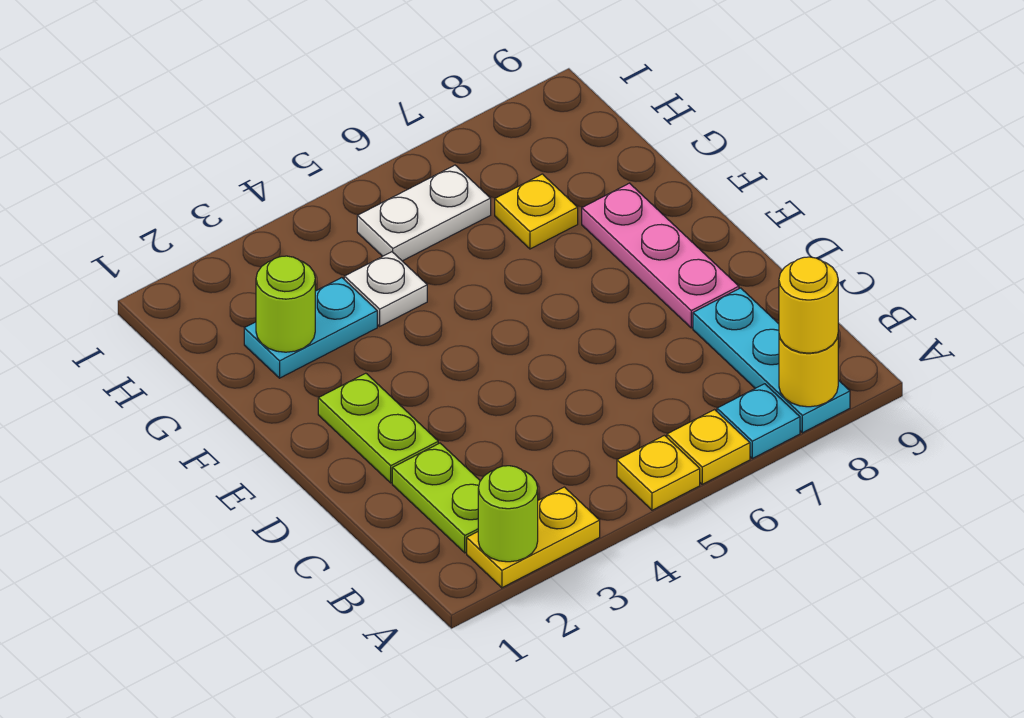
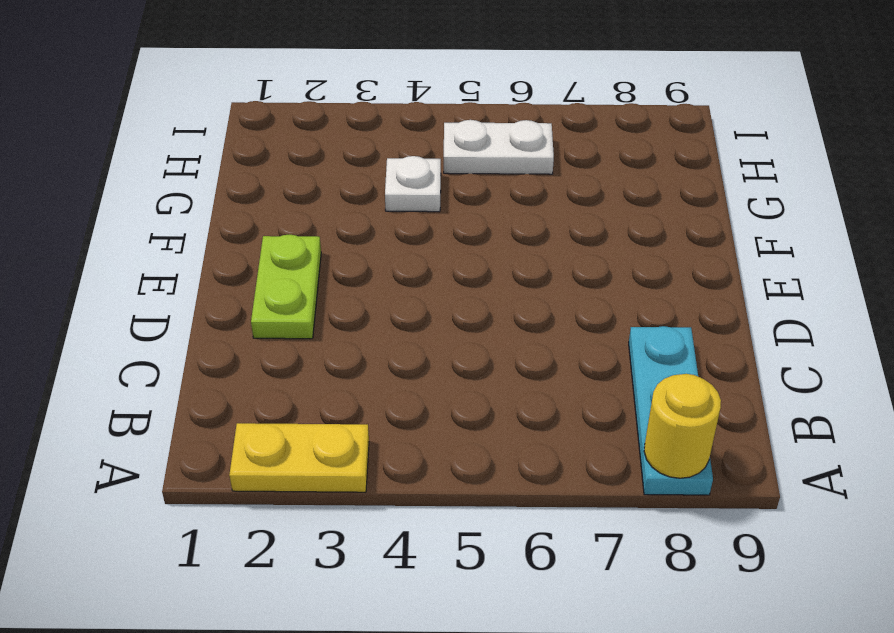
none -> yellow plate A5 level 1
none -> yellow plate A6 level 1
none -> cyan plate A7 level 1

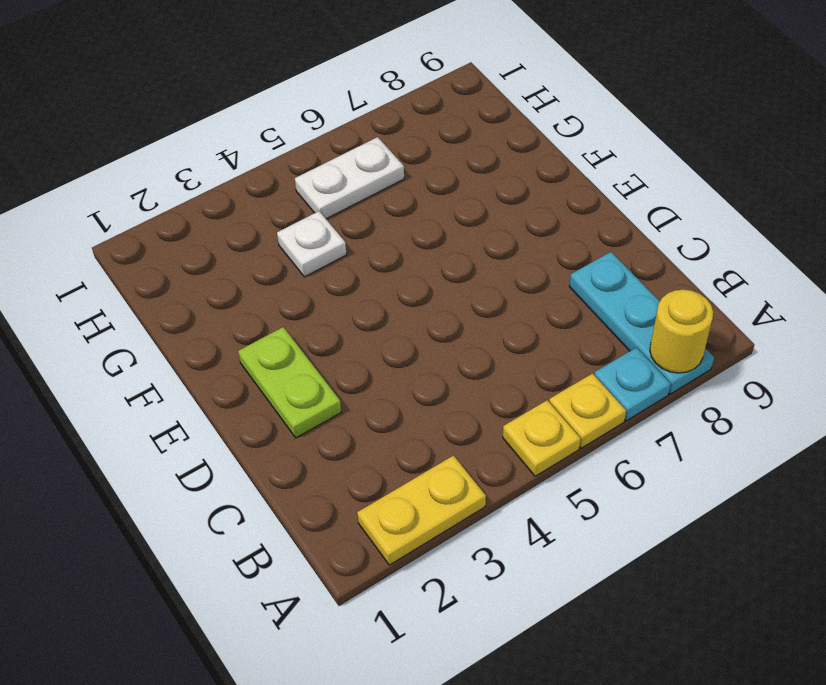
none -> lime plate B2:C2 level 1
none -> pink plate D8:F8 level 1
none -> cyan plate G2:G3 level 1

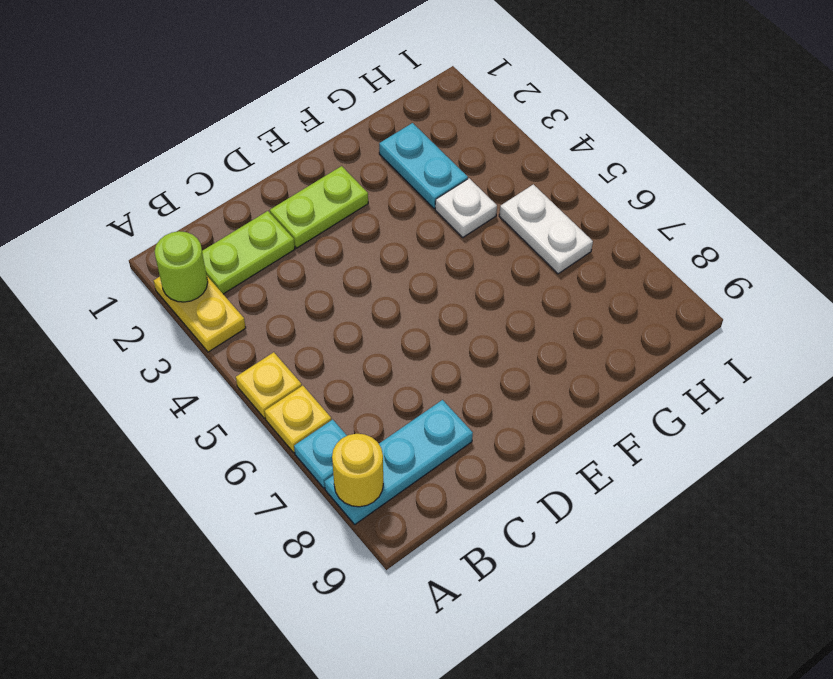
none -> pink plate D8:F8 level 1
none -> yellow plate G7 level 1
none -> lime round brick G2 level 2

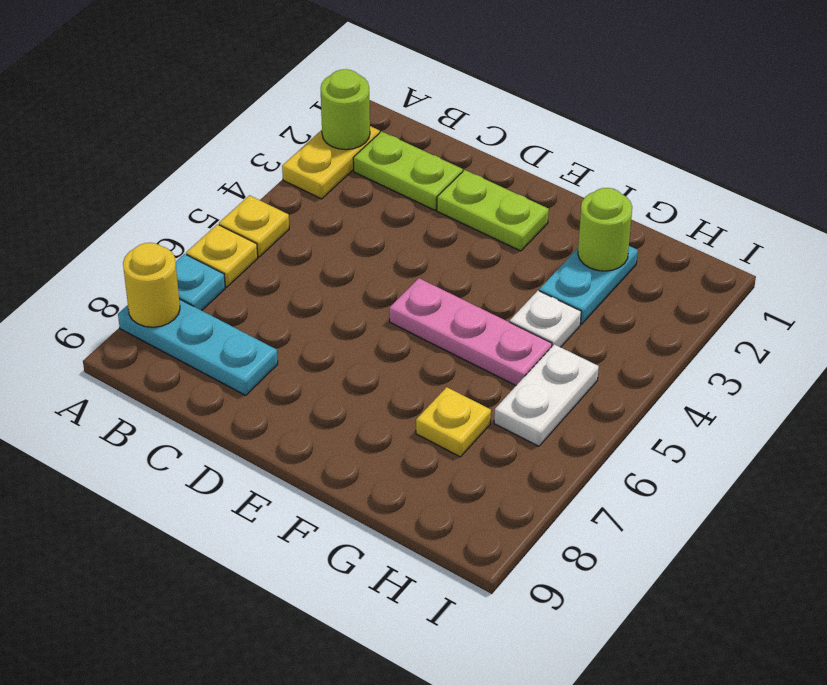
pink plate E5:G5 level 1 -> pink plate D8:F8 level 1
none -> yellow round brick A8 level 3

